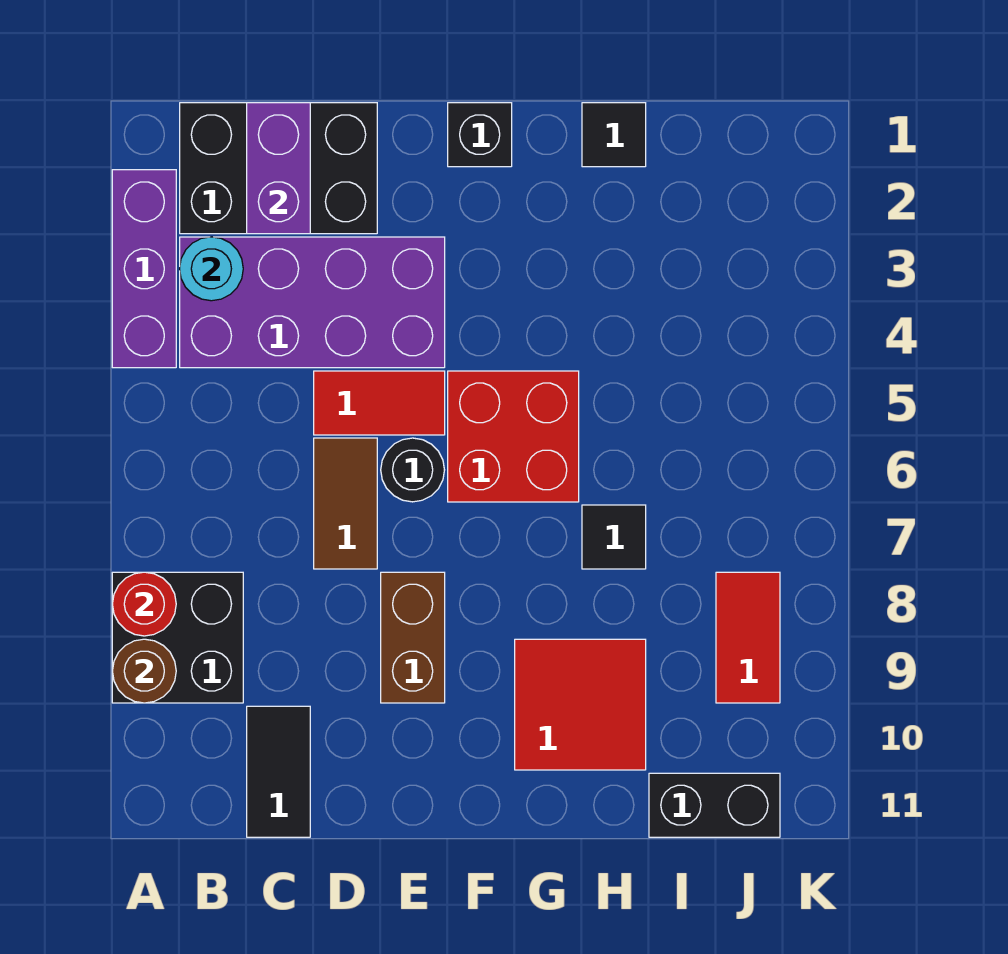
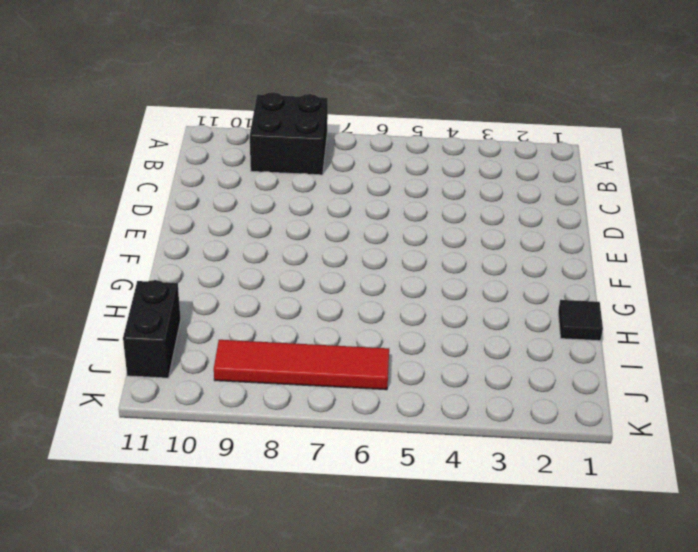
red tile J6:J9 level 1 -> red tile J8:J9 level 1
none -> purple brick A2:A4 level 1
none -> black brick B1:D2 level 1
none -> purple brick B3:E4 level 1

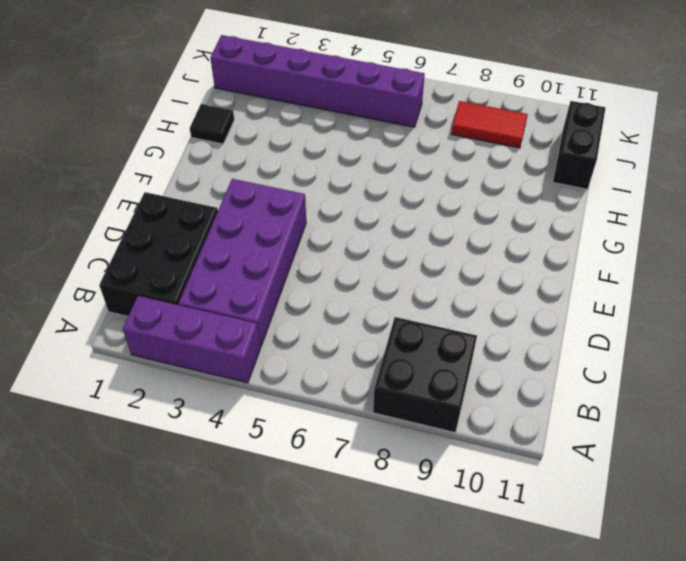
purple brick J1:J6 level 1 -> none
none -> black tile C10:C11 level 1
none -> red tile D5:E5 level 1
none -> brown tile D6:D7 level 1

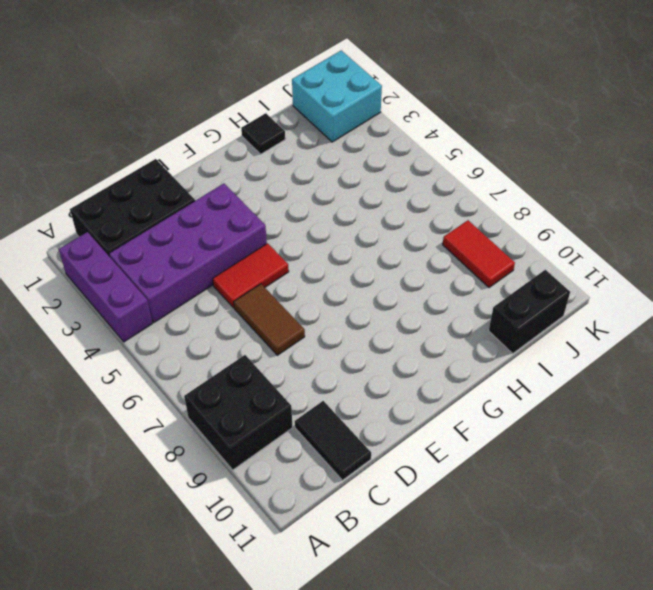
cyan brick J1:K2 level 1 -> none
none -> black round brick E6 level 1
none -> brown brick E8:E9 level 1
none -> black brick F1 level 1

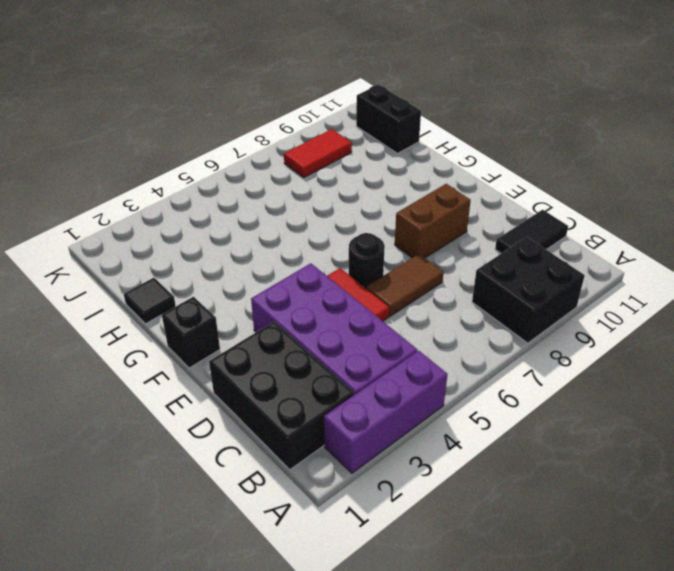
none -> red brick F5:G6 level 1
none -> red tile G9:H10 level 1
none -> black tile H7 level 1

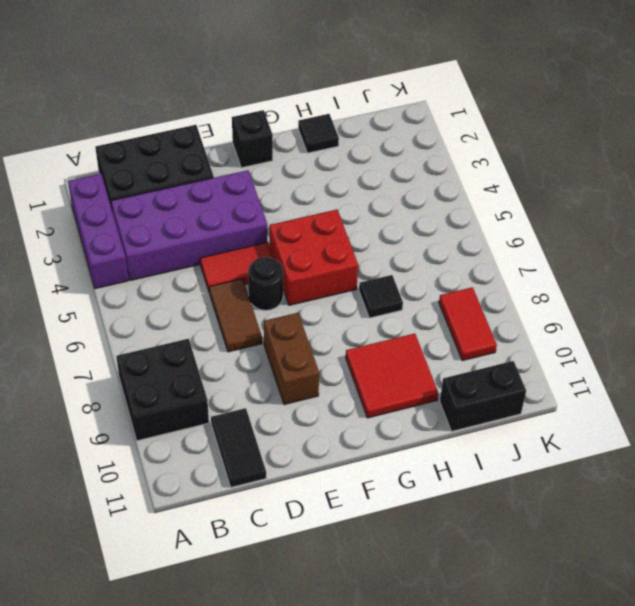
none -> red round brick A8 level 2
none -> brown round brick A9 level 2
none -> cyan round brick B3 level 2

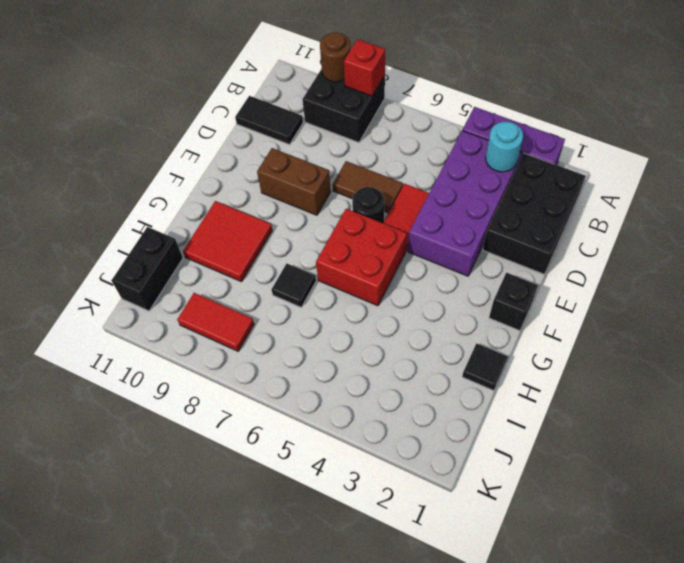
red brick A8 level 2 -> red round brick A8 level 2
none -> purple brick C1:C2 level 2

